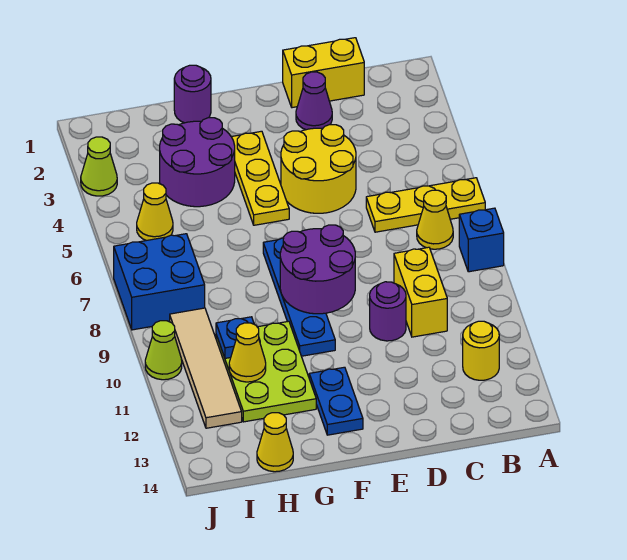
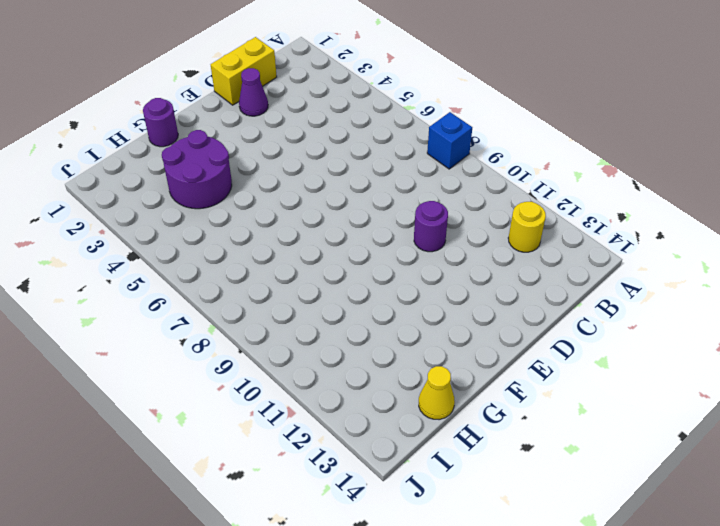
none -> yellow plate A6:C6 level 1
none -> yellow cone B7 level 1
none -> yellow brick C9:C10 level 1

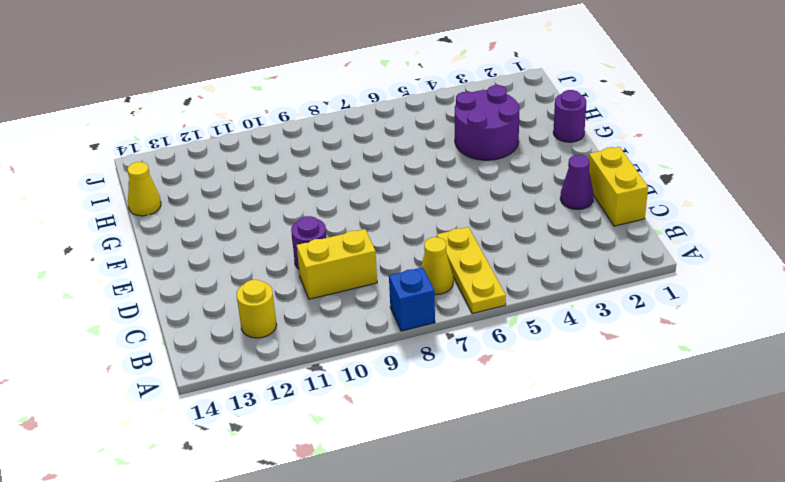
none -> yellow round brick D4:E5 level 1
none -> yellow plate F3:F5 level 1
none -> blue plate F7:F10 level 1

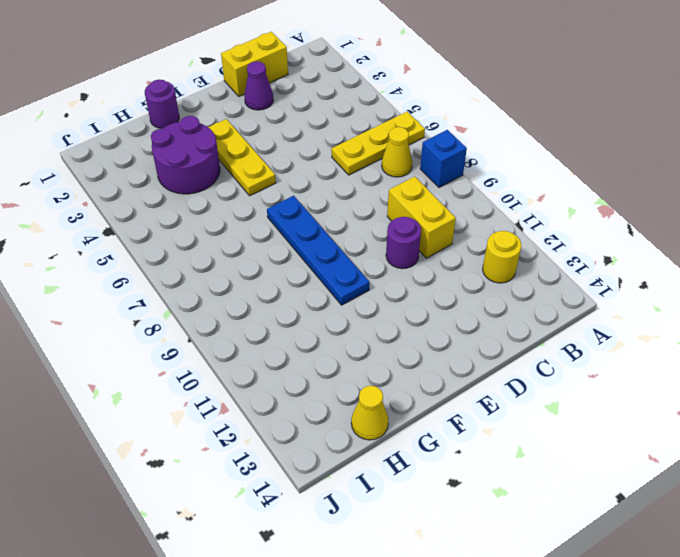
none -> yellow round brick D4:E5 level 1
none -> blue plate F12:F13 level 1
none -> lime plate G10:H12 level 1

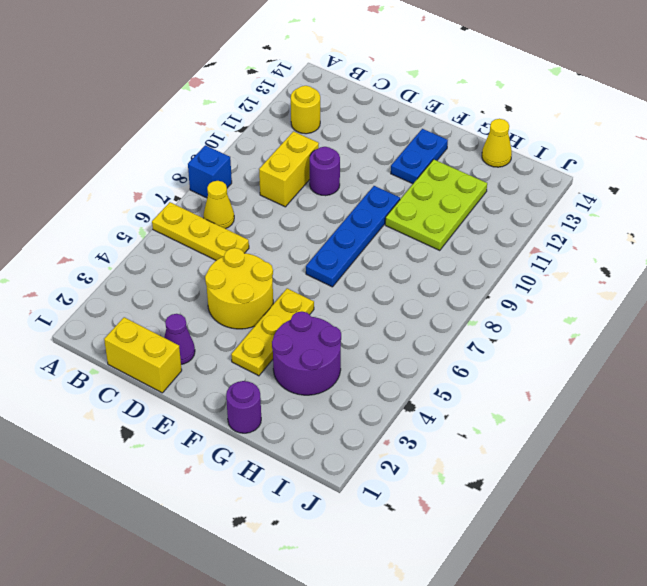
none -> yellow cone I5 level 1
none -> blue brick I7:J8 level 1
none -> tan tile I9:I12 level 1

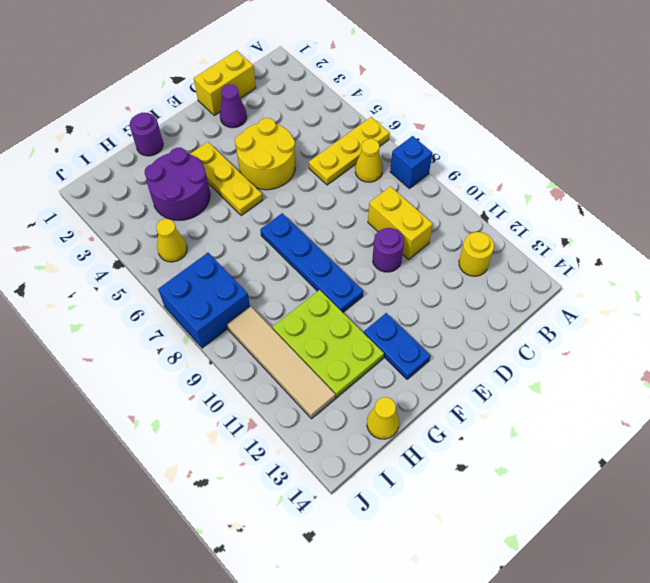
none -> lime cone J3 level 1
none -> lime cone J10 level 1
none -> purple round brick E8:F9 level 2

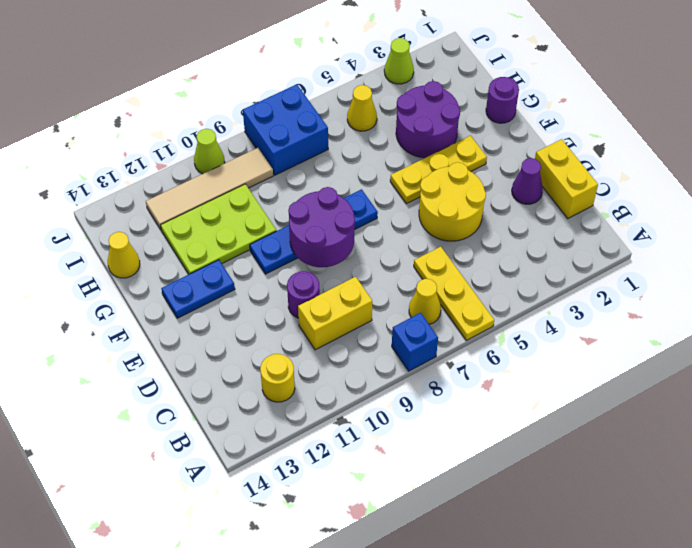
none -> blue plate H10 level 2
none -> yellow cone H11 level 2

